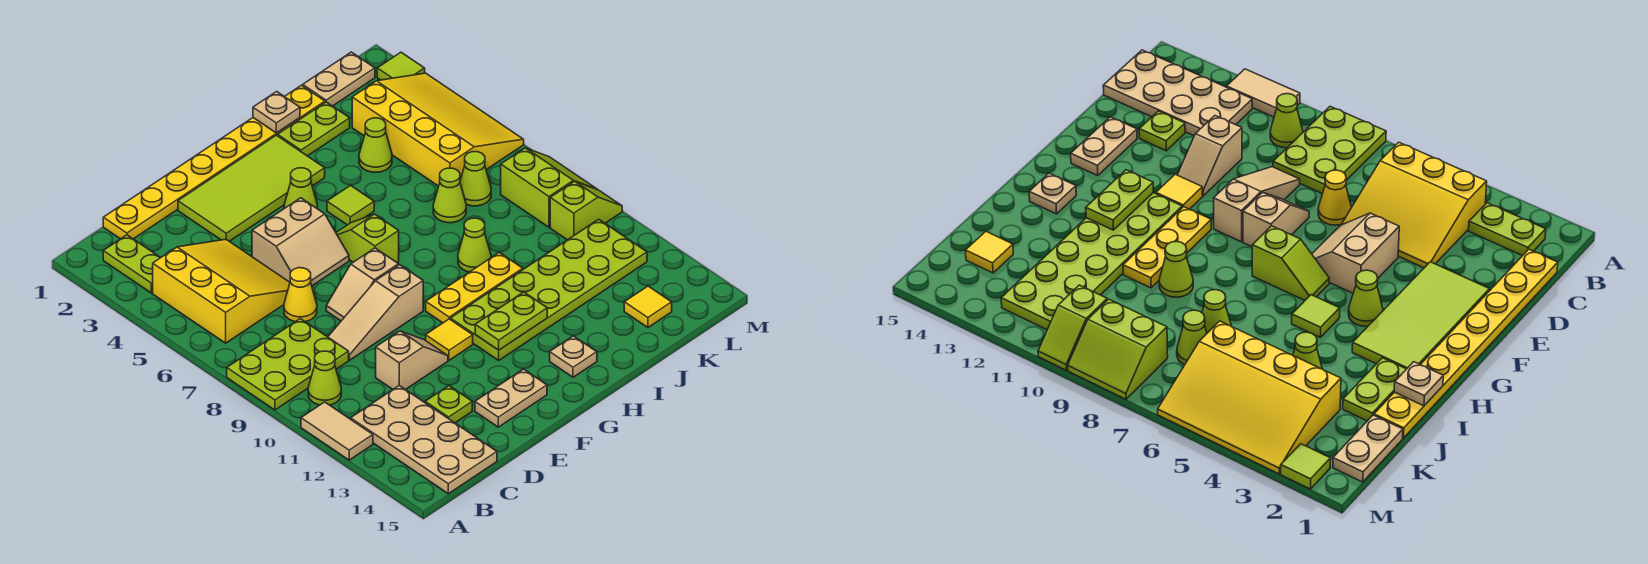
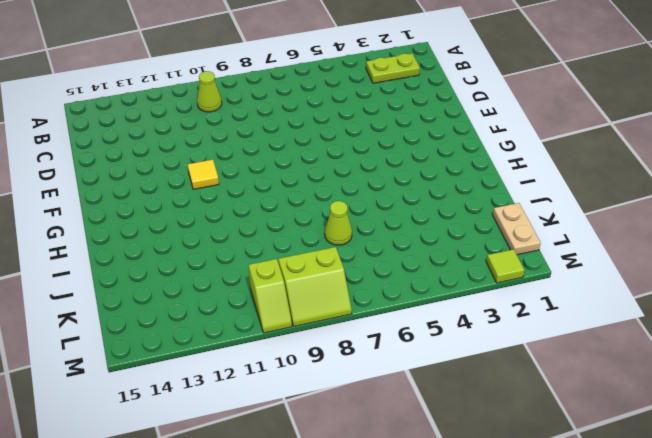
none -> lime plate A8:C9 level 1
none -> tan tile A11:A12 level 1
none -> yellow slope B4:D6 level 1 top B
none -> tan plate B12:C15 level 1

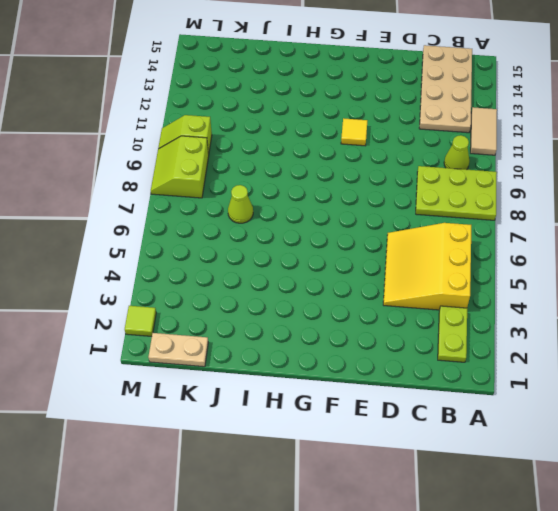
none -> yellow plate C1:J1 level 1
none -> yellow cone D7 level 1
none -> tan slope D9:F9 level 1 top F
none -> tan slope D11:E11 level 1 top D

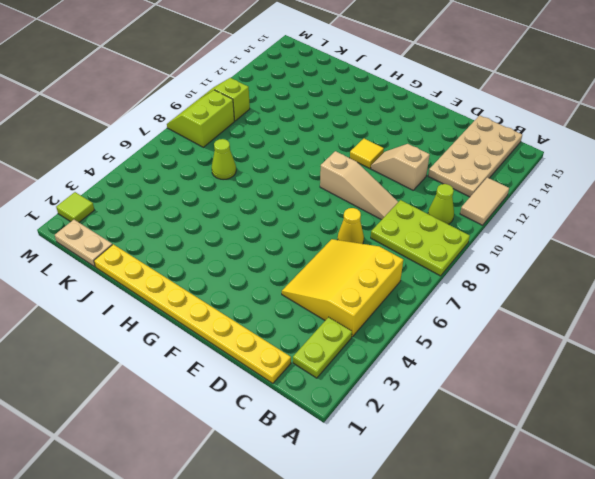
none -> lime plate D13 level 1
none -> lime tile E2:H3 level 1
none -> tan slope E5:F6 level 1 top 5
none -> tan slope E8:F8 level 1 top F

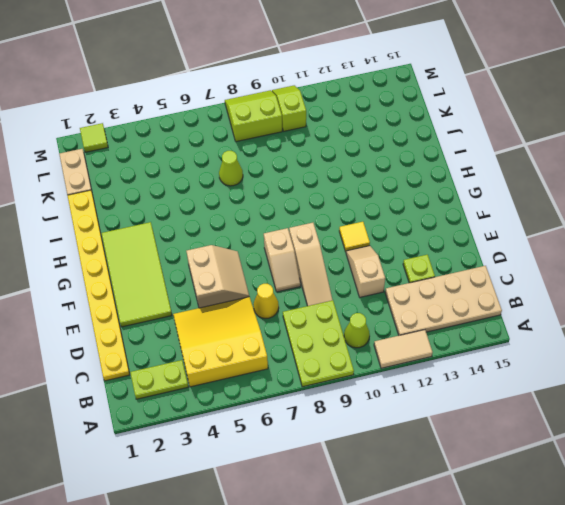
none -> tan plate E14:F14 level 1
none -> lime cone G4 level 1
none -> lime slope G6:G7 level 1 top 7
none -> yellow plate G10:I10 level 1

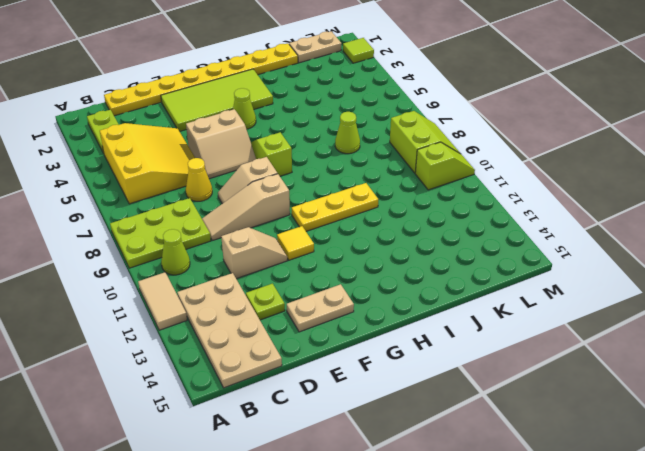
none -> lime plate G11:L12 level 1
none -> lime tile H5 level 1
none -> tan plate H14 level 1
none -> lime plate I2:J2 level 1

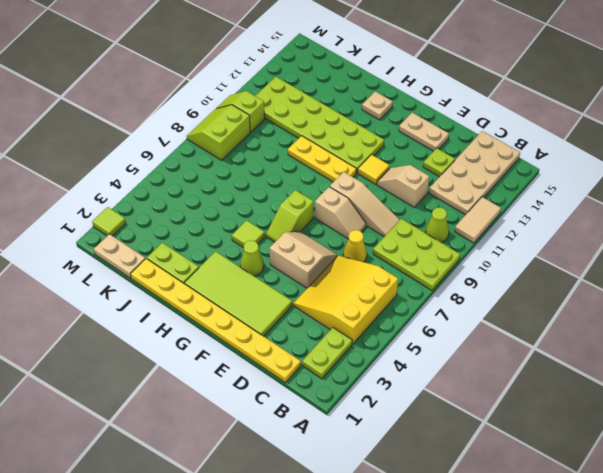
none -> lime cone I9 level 1
none -> lime cone J4 level 1
none -> lime cone J7 level 1
none -> yellow slope K3:M6 level 1 top K

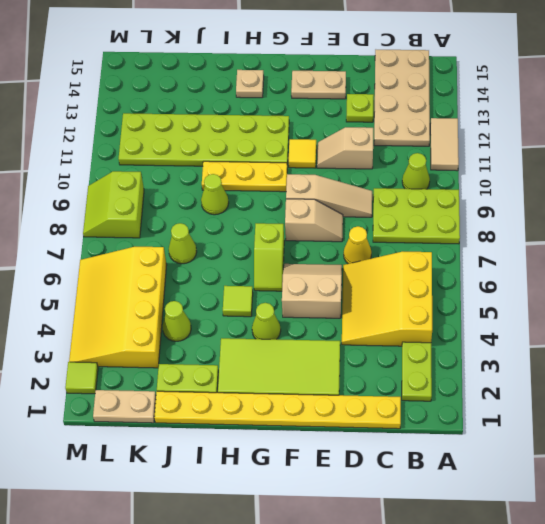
none -> lime cone K7 level 1
none -> yellow tile K14 level 1
none -> lime slope L10:M10 level 1 top L
none -> lime plate G12:H12 level 2

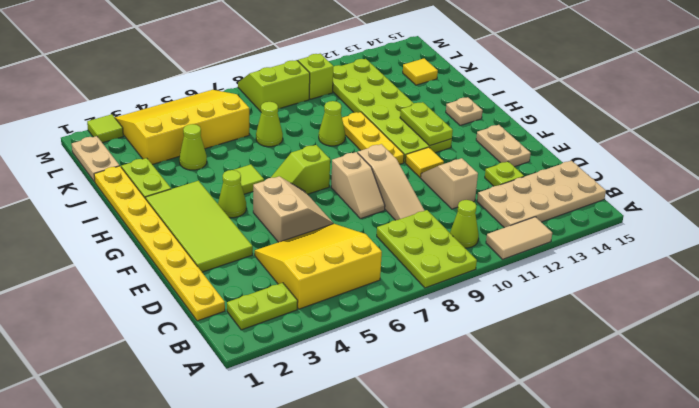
none -> yellow cone D7 level 1
none -> lime cone K7 level 1
none -> tan plate I1 level 2

